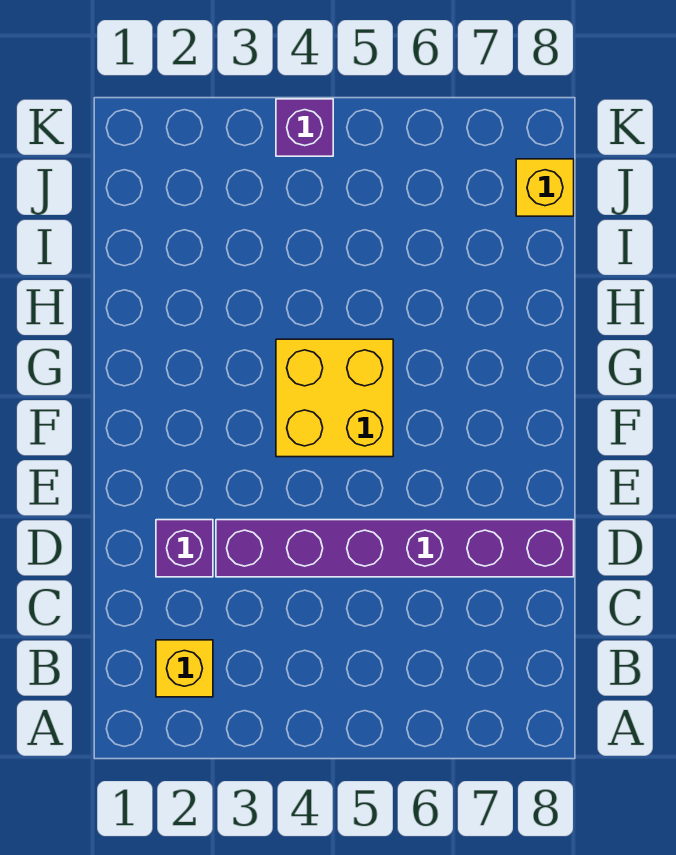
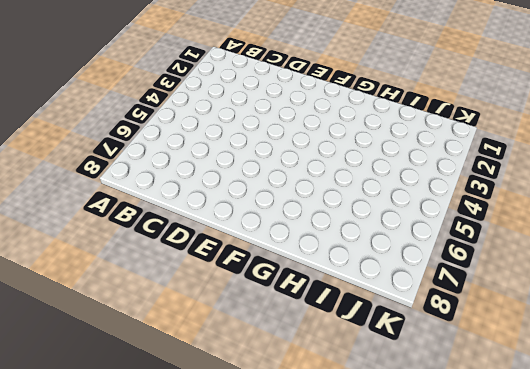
none -> yellow brick B2 level 1
none -> purple brick D2 level 1

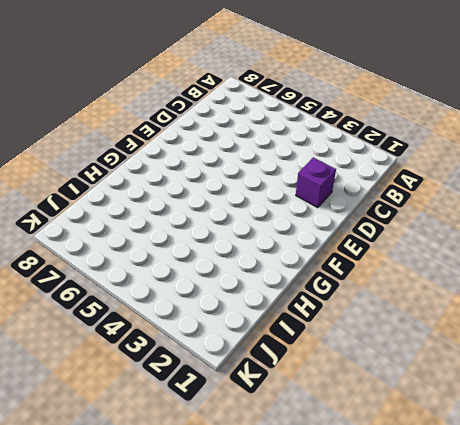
none -> yellow brick B2 level 1
none -> purple brick D3:D8 level 1

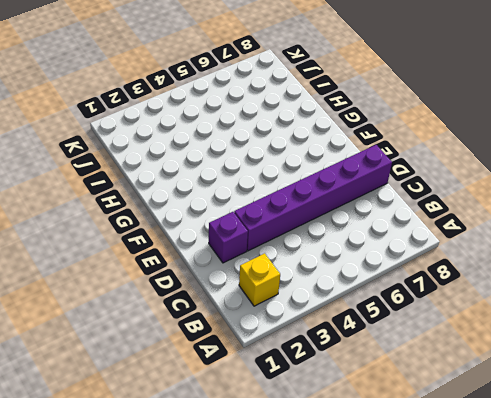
none -> yellow brick F4:G5 level 1
none -> yellow brick J8 level 1

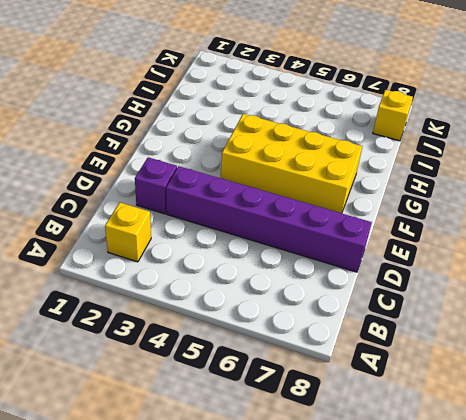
yellow brick F4:G7 level 1 -> yellow brick F4:G5 level 1
none -> purple brick K4 level 1

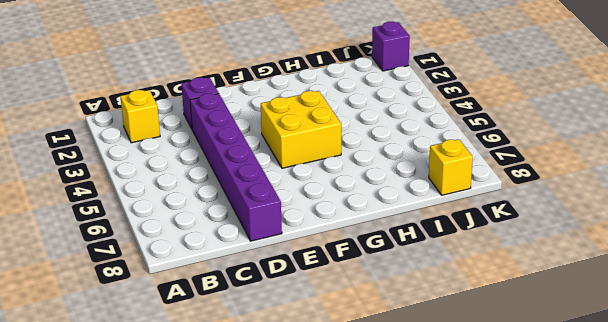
purple brick K1 level 1 -> purple brick K4 level 1

